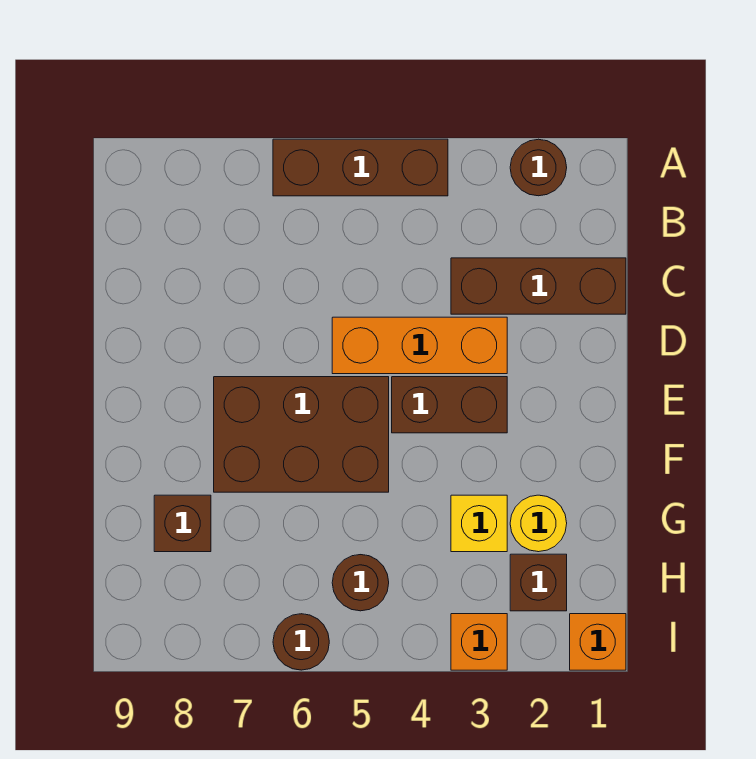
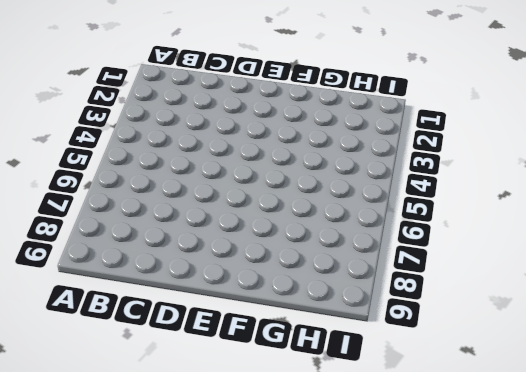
none -> brown round brick A2 level 1
none -> brown brick A4:A6 level 1
none -> brown brick C1:C3 level 1

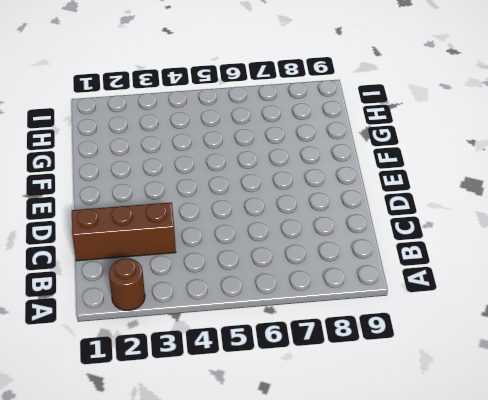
none -> brown brick A4:A6 level 1
none -> orange brick D3:D5 level 1
none -> brown brick E3:E4 level 1

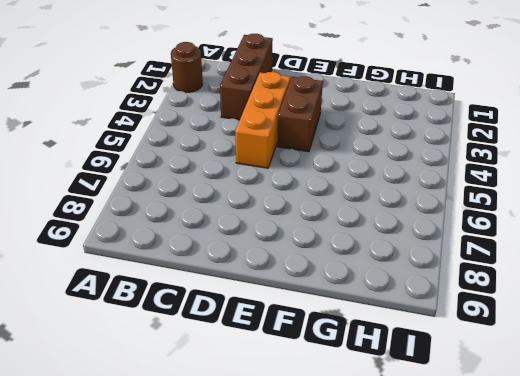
none -> brown brick A4:A6 level 1
none -> brown brick E5:F7 level 1
none -> yellow round brick G2 level 1

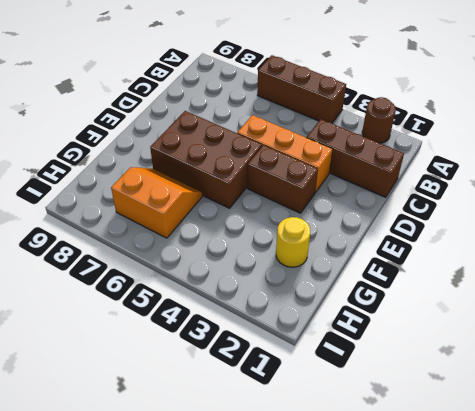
orange slope G6:H7 level 1 top H -> none
none -> yellow brick G3 level 1
none -> brown brick G8 level 1
none -> brown brick H2 level 1

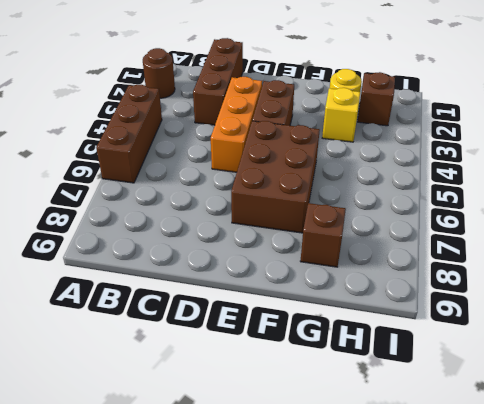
none -> brown round brick H5 level 1
none -> orange brick I1 level 1
none -> orange brick I3 level 1

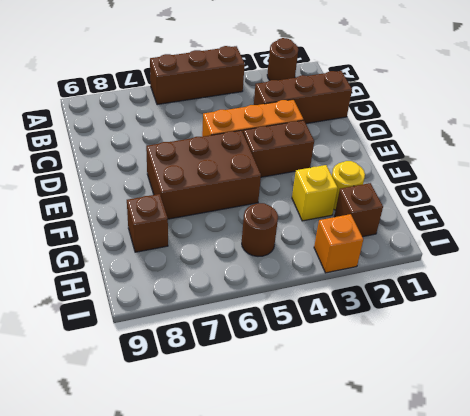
none -> orange brick I1 level 1
none -> brown round brick I6 level 1

